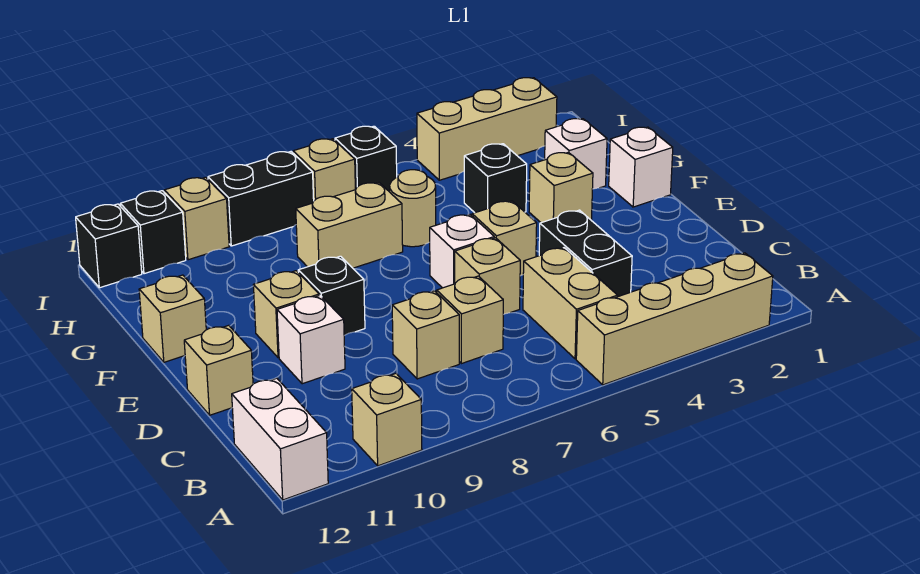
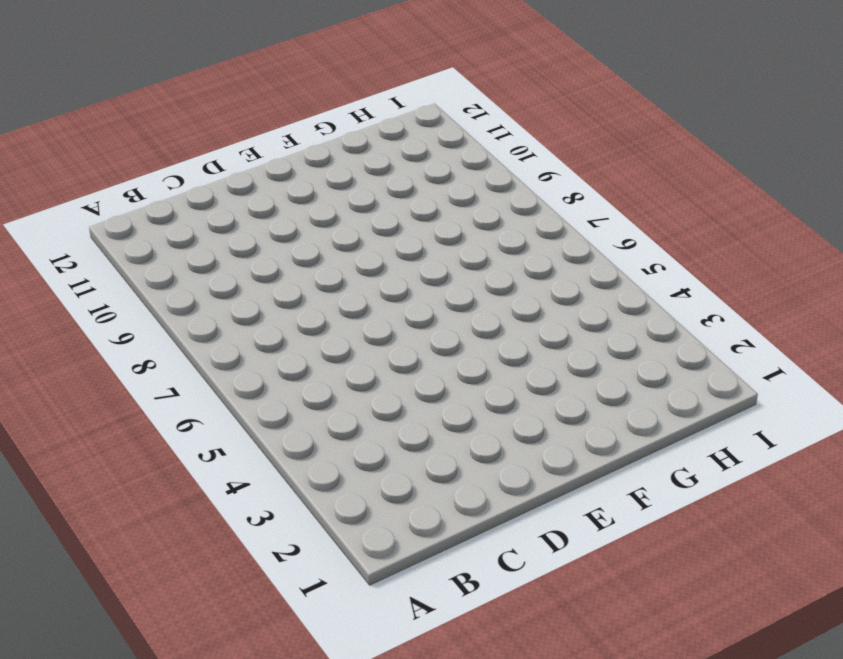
none -> tan brick A2:A5 level 1
none -> tan brick A10 level 1
none -> white brick A12:B12 level 1

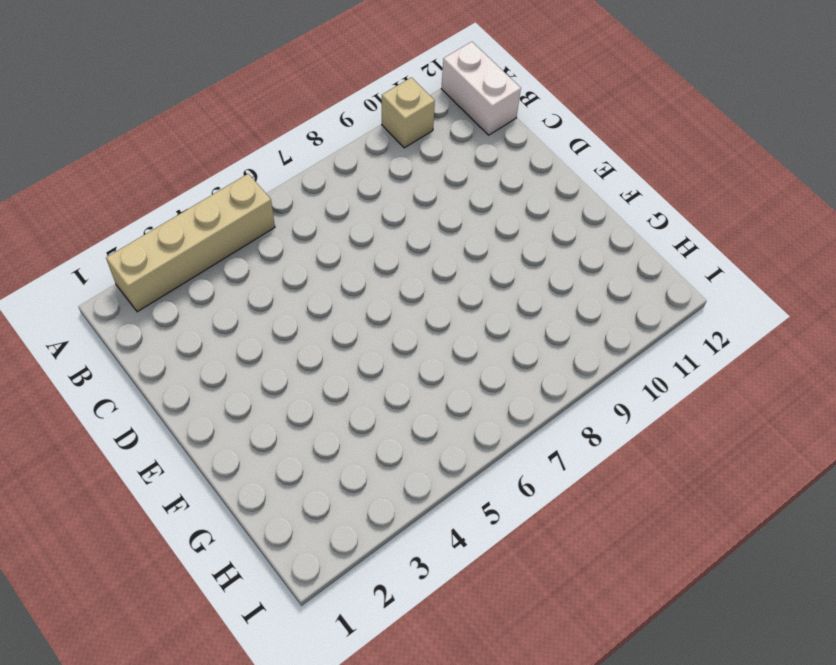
none -> tan brick B5:C5 level 1
none -> black brick C4:D4 level 1
none -> tan brick C7 level 1

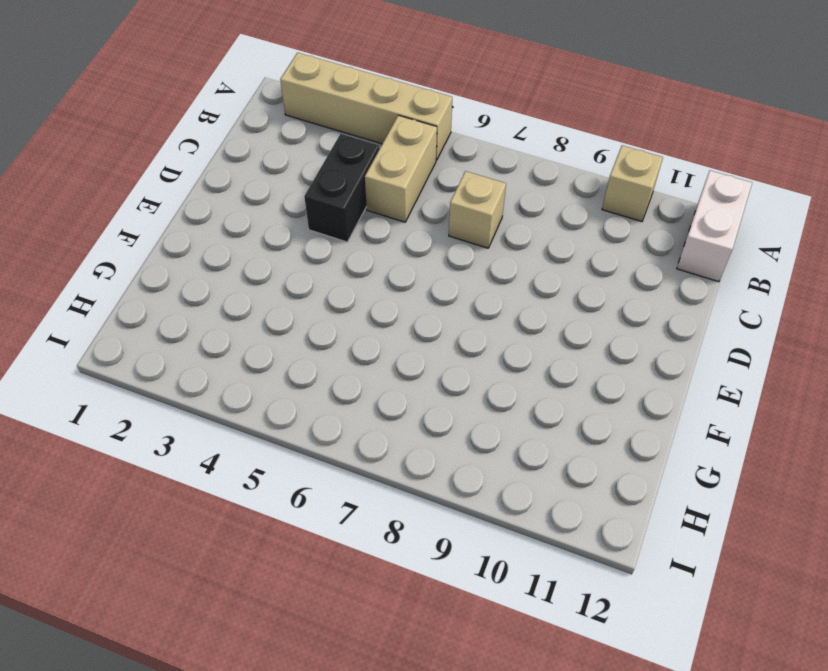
none -> tan brick C8 level 1
none -> tan brick D6 level 1
none -> white brick D10 level 1

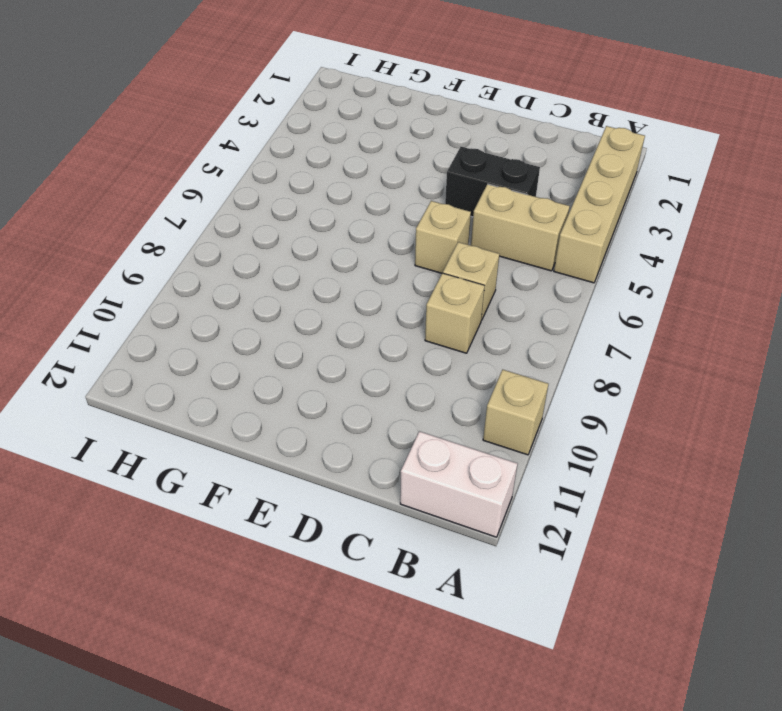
none -> white brick D10 level 1
none -> tan brick D12 level 1
none -> tan brick E5 level 1

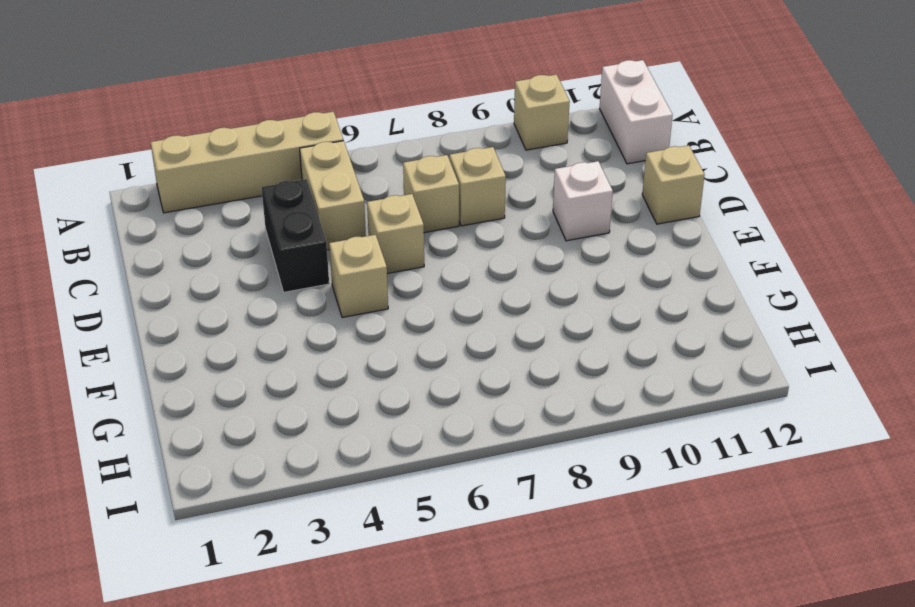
none -> white brick E6 level 1
none -> black brick E9 level 1
none -> tan brick E10 level 1

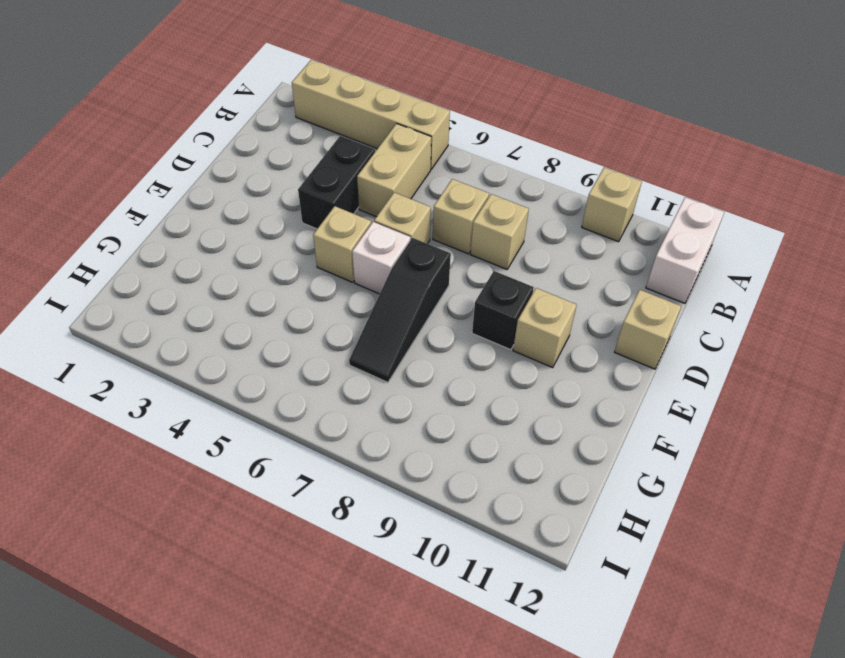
black slope E7:G7 level 1 top E -> tan brick G7:G8 level 1
none -> white brick D10 level 1
none -> white brick F1 level 1
none -> tan brick F3 level 1

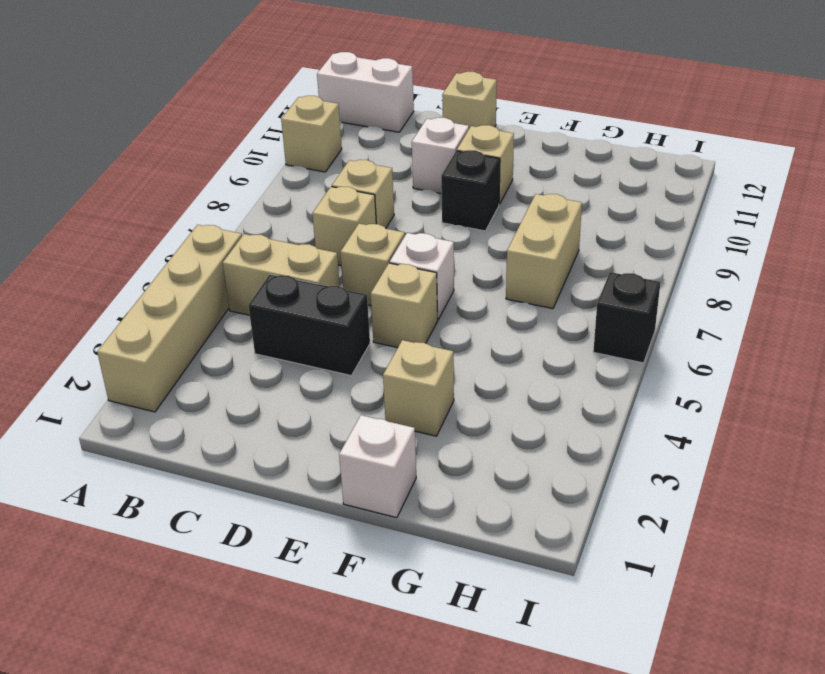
none -> tan brick F12 level 1
none -> white brick G2 level 1
none -> black brick G4 level 1

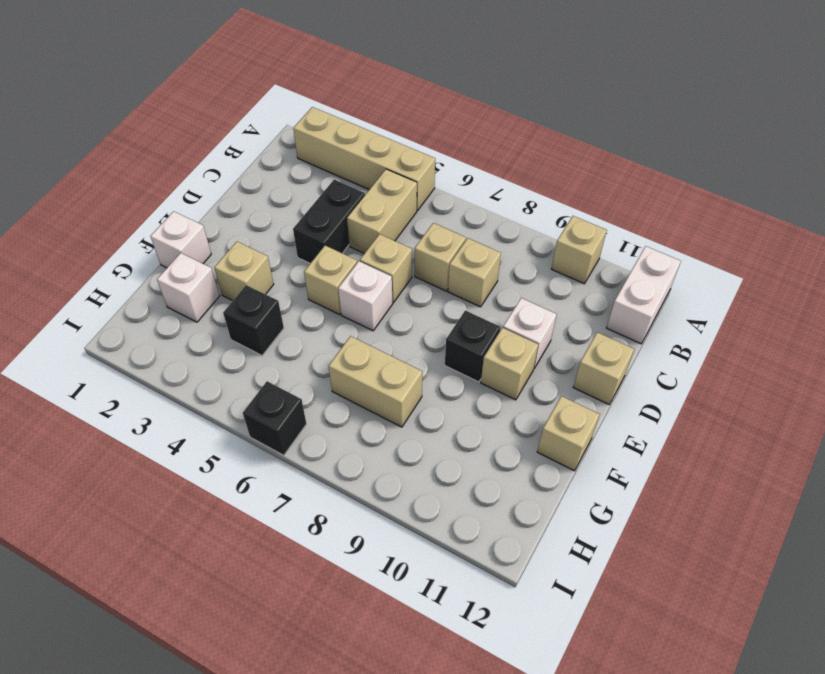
none -> tan round brick G6 level 1
none -> tan brick I2:I4 level 1
none -> tan brick I7 level 1

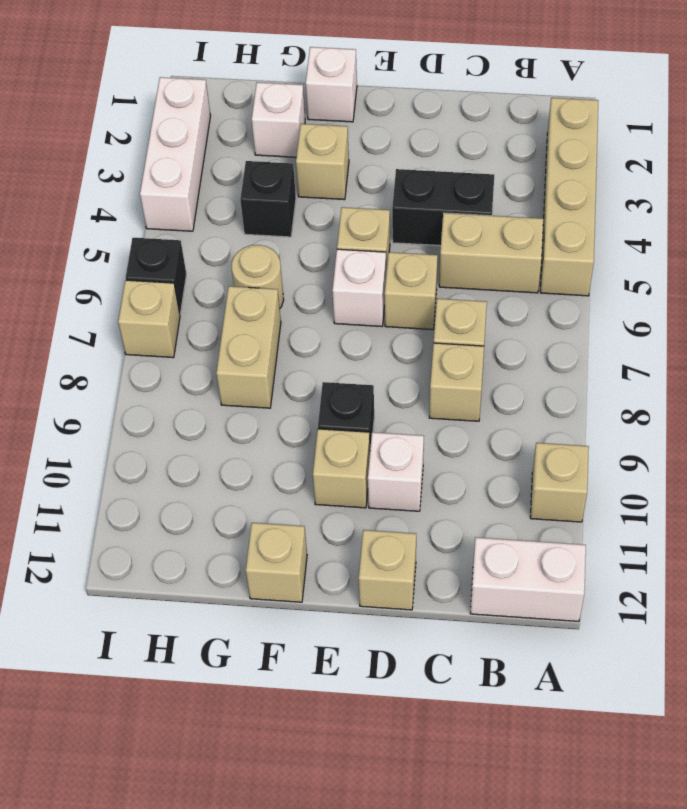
white brick I2:I4 level 1 -> tan brick I2:I4 level 1
none -> black brick I8:I9 level 1
none -> tan brick I10 level 1
none -> black brick I11 level 1

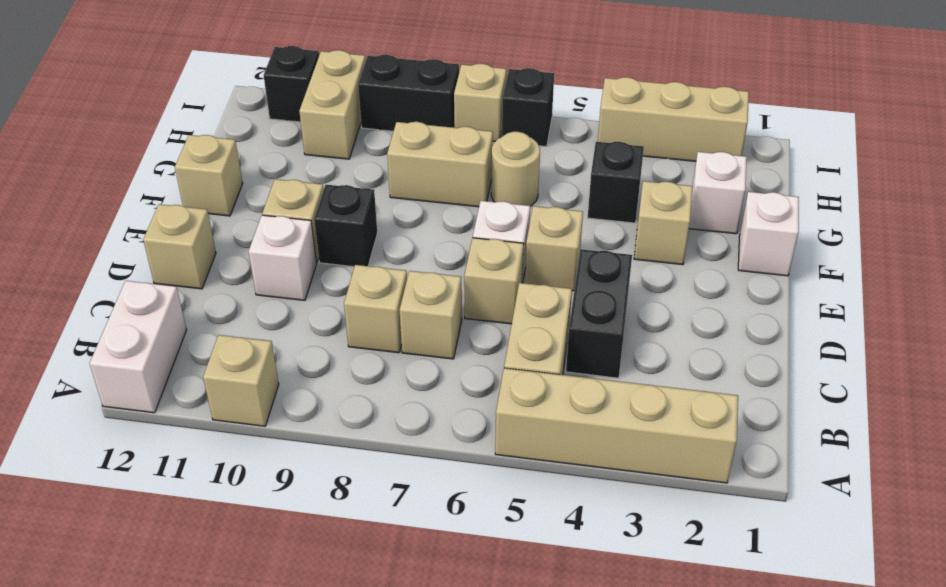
tan brick H10:I10 level 1 -> tan brick I10 level 1
none -> black brick I12 level 1

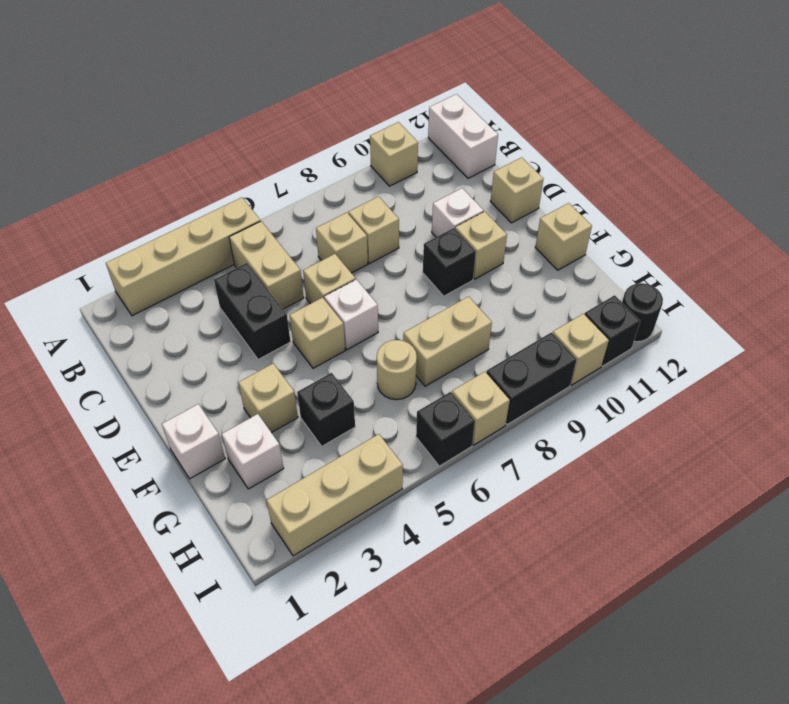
black round brick I12 level 1 -> black brick I12 level 1

